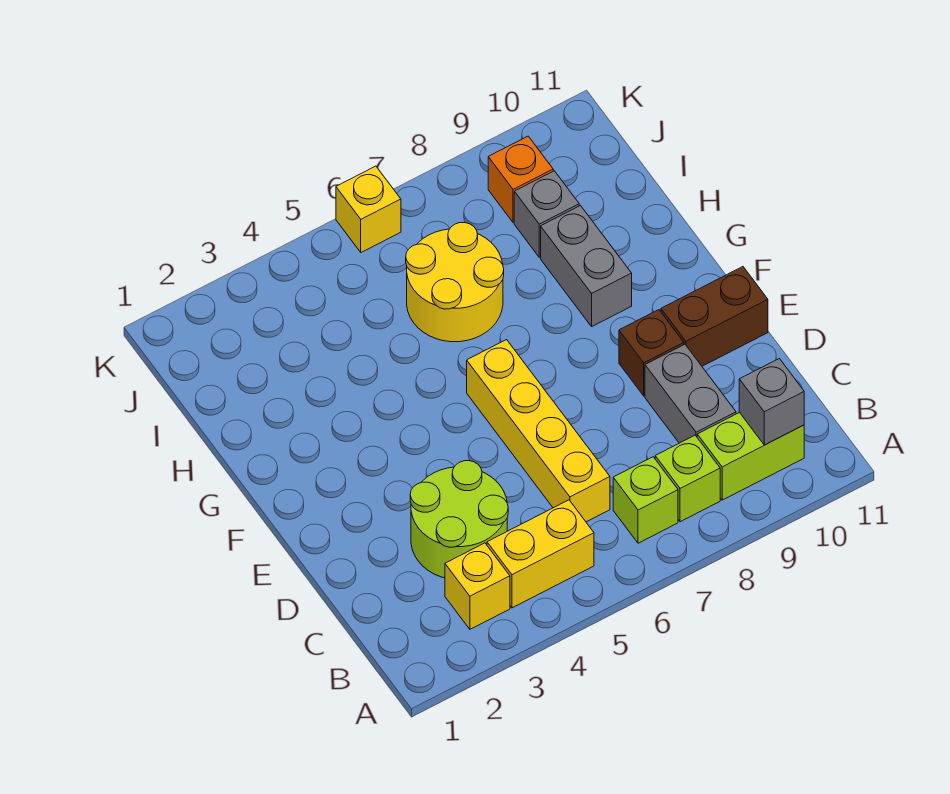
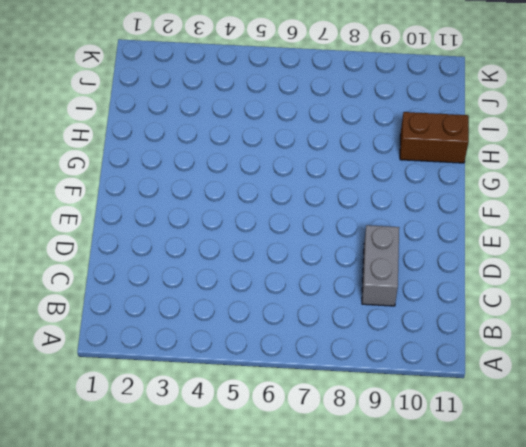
brown brick H10:H11 level 1 -> brown brick E10:E11 level 1
none -> yellow brick B3 level 1
none -> yellow brick B4:B5 level 1
none -> lime brick B7 level 1

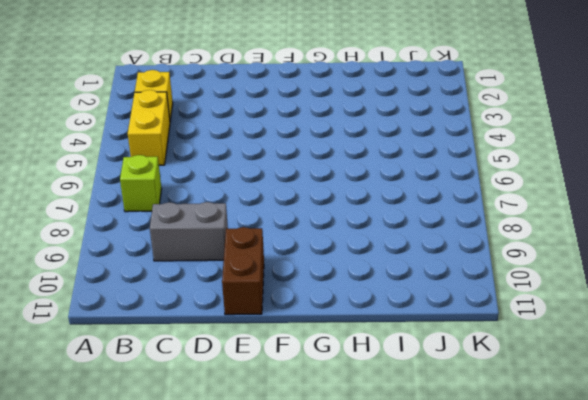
none -> lime brick B8 level 1
none -> lime brick B9:B10 level 1
none -> lime round brick C3:D4 level 1

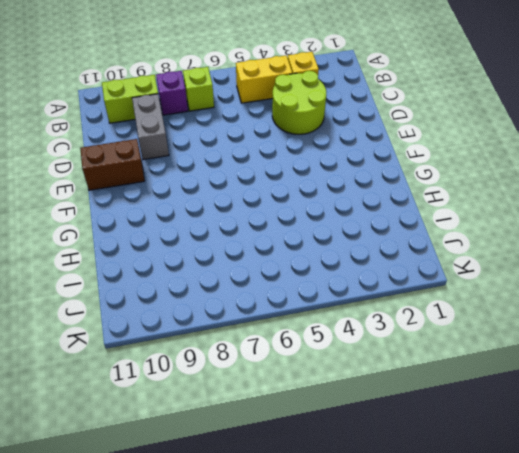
purple brick B8 level 1 -> lime brick B8 level 1
none -> yellow brick C6:F6 level 1
none -> brown brick E9 level 1
none -> grey brick G9:H9 level 1

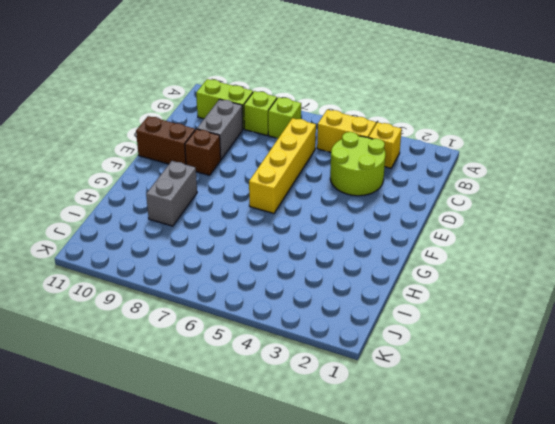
none -> yellow round brick H6:I7 level 1
none -> grey brick I9 level 1
none -> orange brick J9 level 1

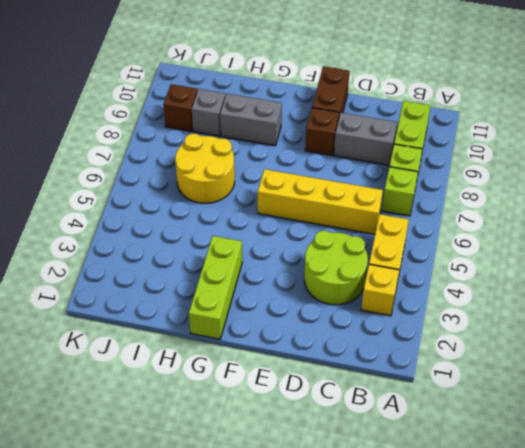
lime brick G1:G3 level 1 -> none
brown brick J9 level 1 -> orange brick J9 level 1
none -> yellow brick K6 level 1
none -> grey brick B10 level 2

